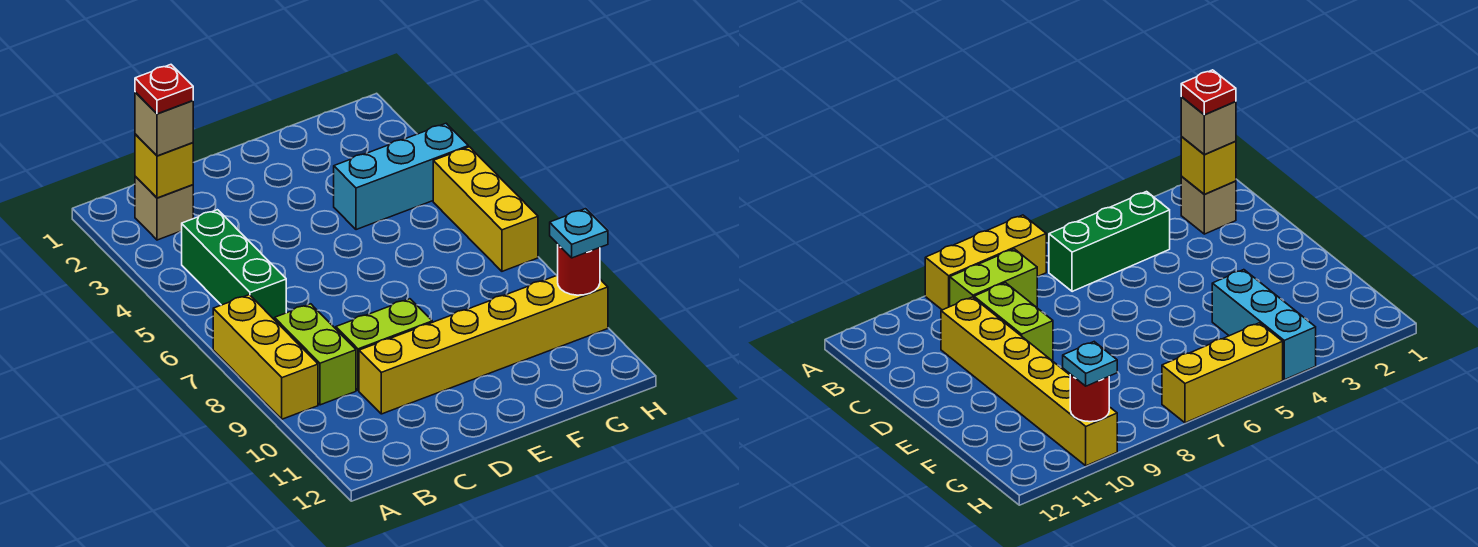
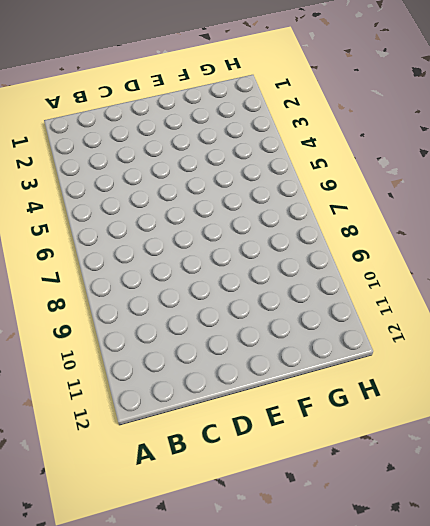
none -> yellow brick A7:A9 level 1
none -> tan brick B2 level 1
none -> green brick B4:B6 level 1

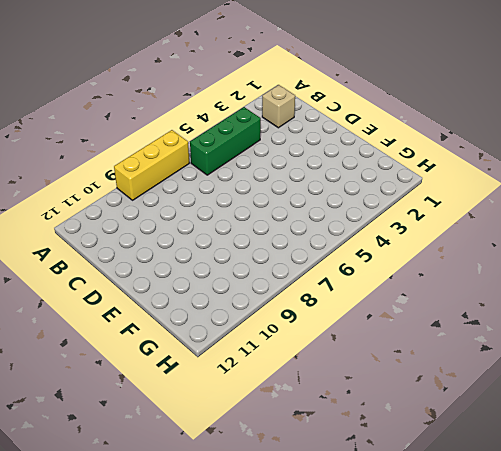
none -> lime brick B8:B9 level 1
none -> lime brick C9:D9 level 1
none -> yellow brick C10:H10 level 1

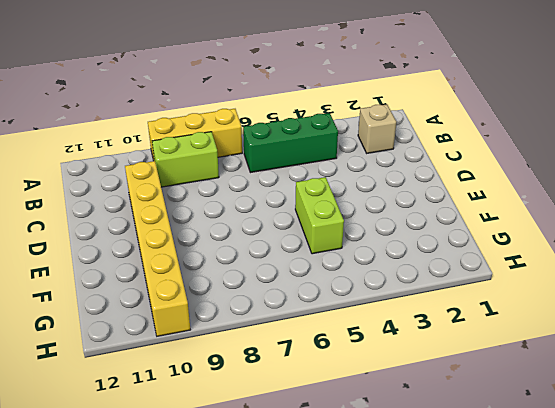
lime brick E5:F5 level 1 -> lime brick C9:D9 level 1
none -> cyan brick F4:H4 level 1
none -> yellow brick H5:H7 level 1
none -> yellow brick B2 level 2

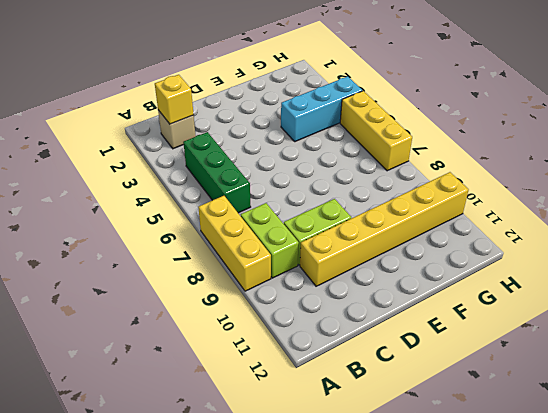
none -> red round brick H10 level 2
none -> tan brick B2 level 3
none -> cyan plate H10 level 3

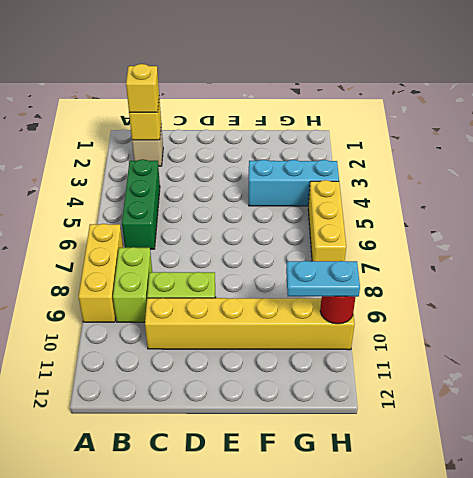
yellow brick B2 level 3 -> tan brick B2 level 3
cyan plate G10:H10 level 3 -> cyan plate H10 level 3
none -> red plate B2 level 4

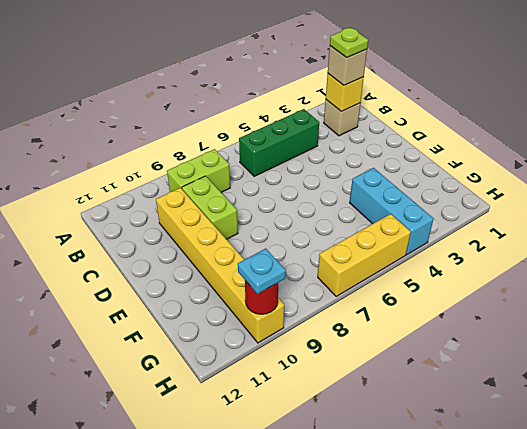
lime plate B2 level 4 -> red plate B2 level 4
none -> yellow brick A7:A9 level 1

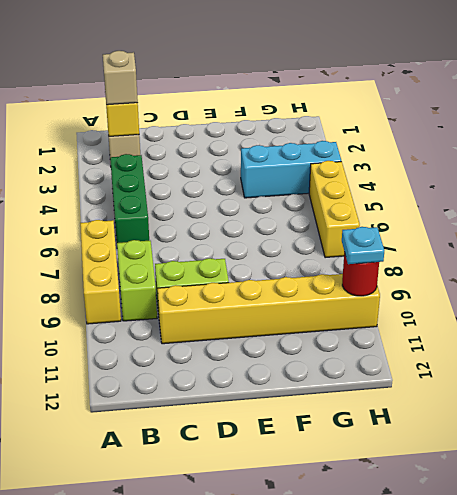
none -> red plate B2 level 4

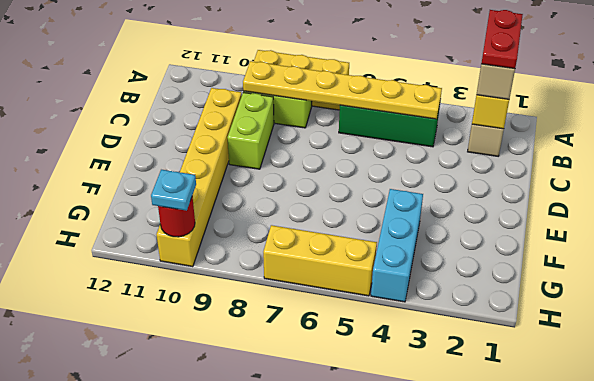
red plate A2:B2 level 4 -> red plate B2 level 4
yellow plate B4:B9 level 2 -> none

